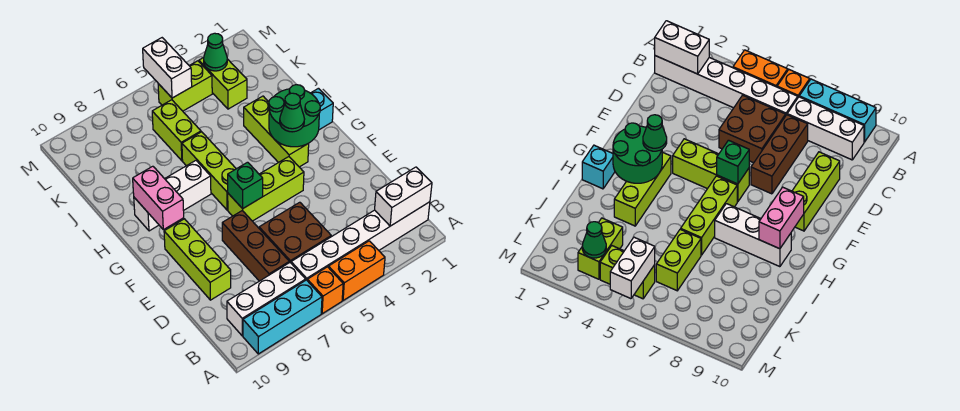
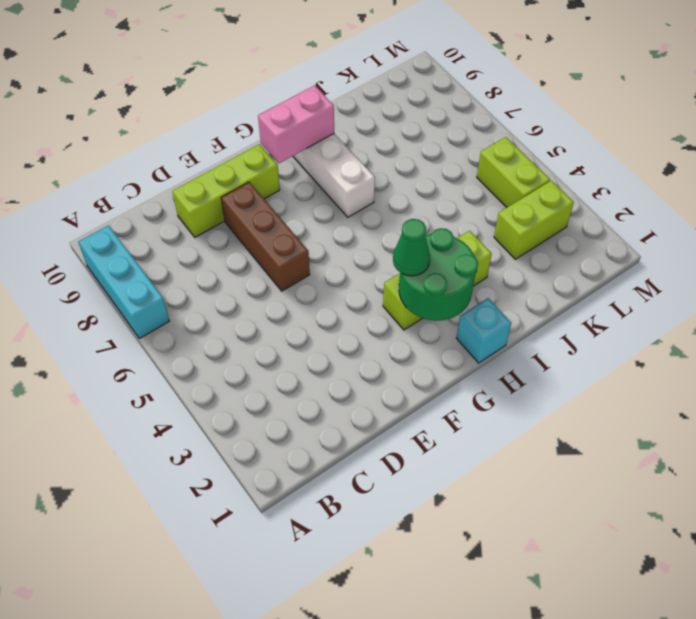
brown brick E6:E8 level 1 -> brown brick C7:E7 level 1
none -> orange brick A4:A5 level 1
none -> orange brick A6 level 1
none -> white brick B1:B6 level 1

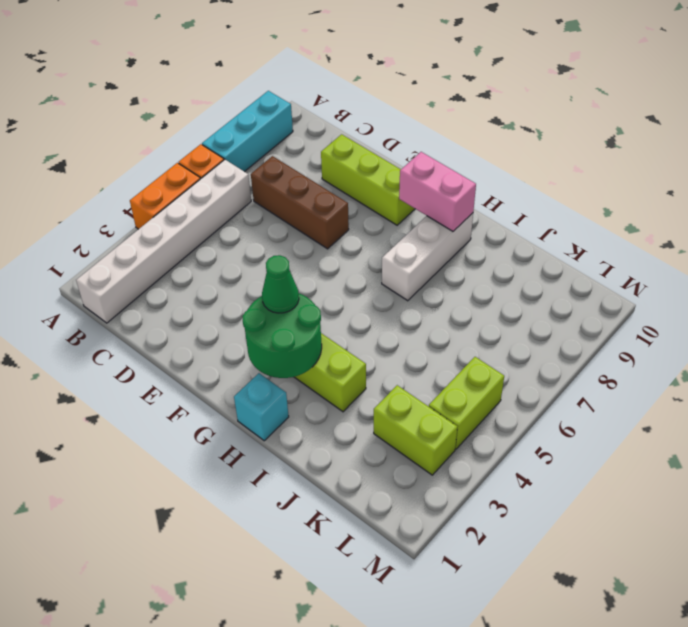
none -> white brick B7:B9 level 1
none -> brown brick C5:D6 level 1
none -> lime brick F4:F6 level 1

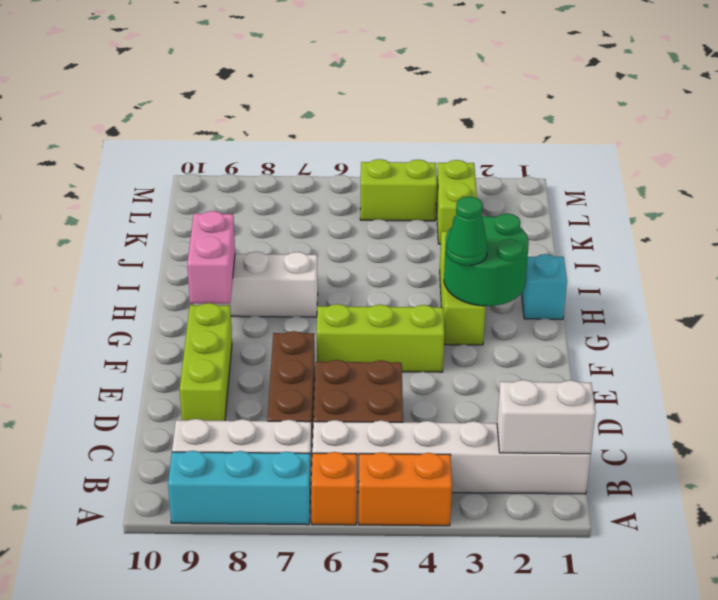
none -> lime brick G6:I6 level 1
none -> lime brick J6:K6 level 1
none -> green brick F6 level 2

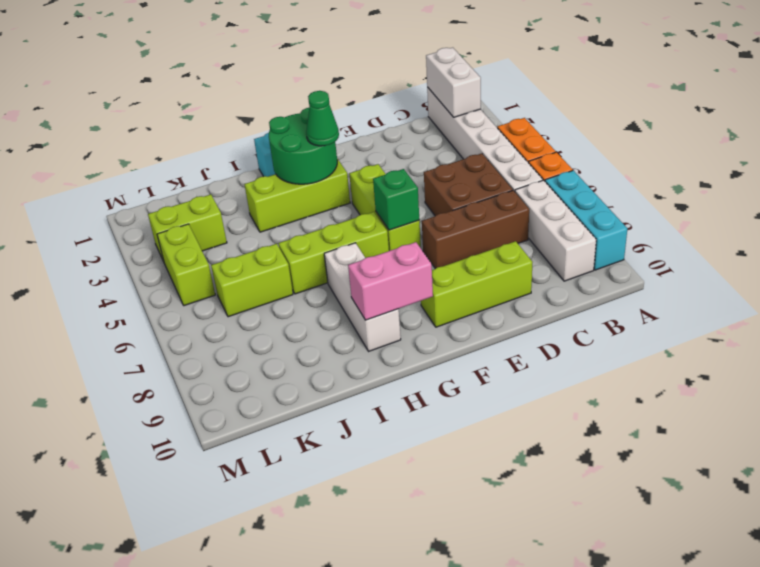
none -> green cone L3 level 2
none -> white brick L5:M5 level 2

